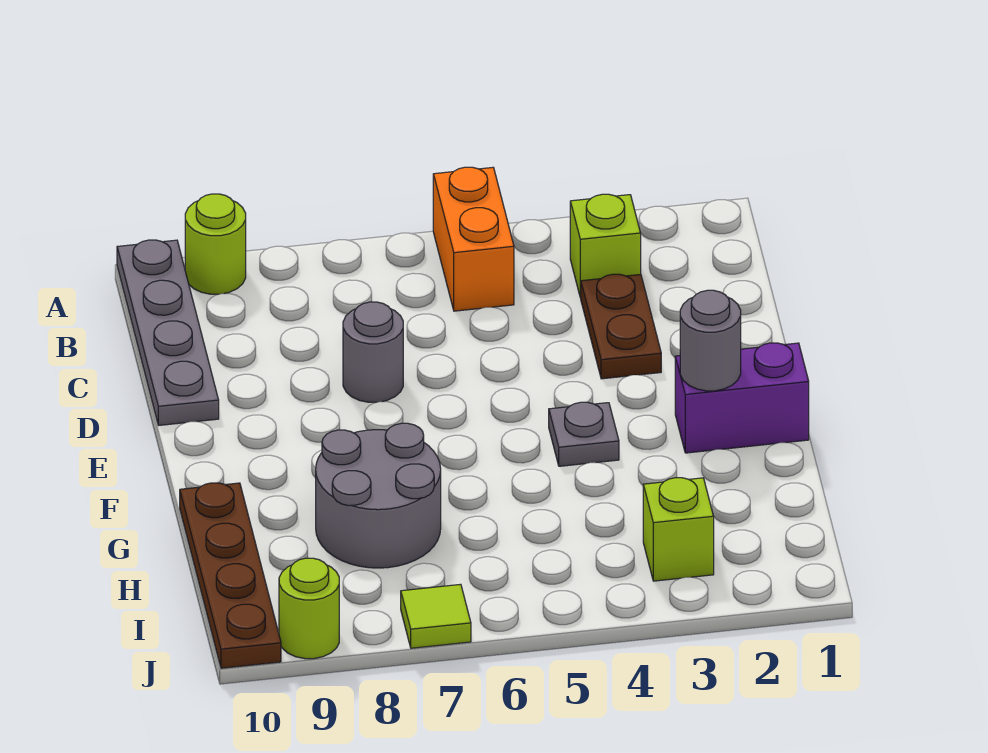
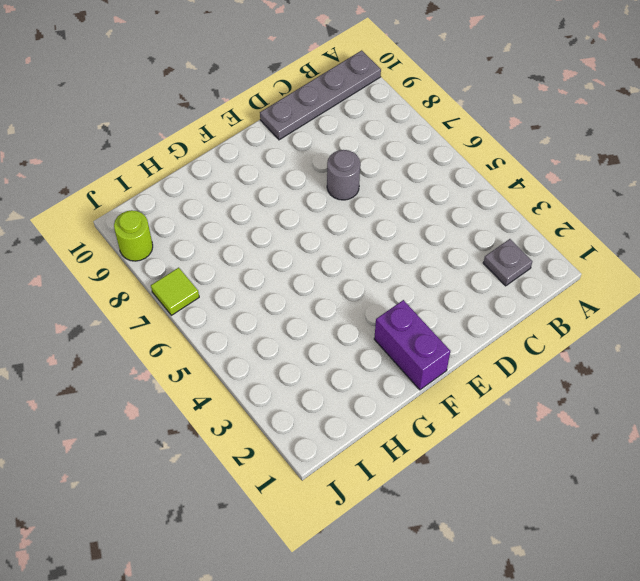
grey plate B2 level 1 -> grey plate F4 level 1
none -> orange brick A5:B5 level 1
none -> lime round brick A9 level 1
none -> lime brick B3 level 1

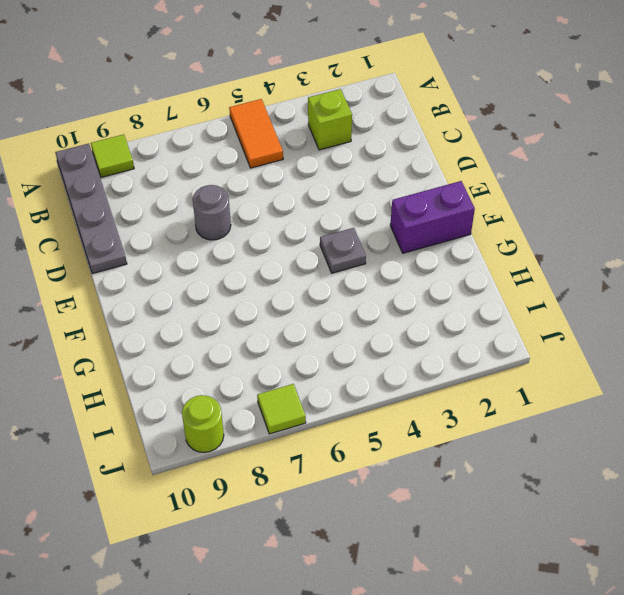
orange tile A5:B5 level 1 -> orange brick A5:B5 level 1
lime tile A9 level 1 -> lime round brick A9 level 1
none -> brown plate C3:D3 level 1
none -> grey round brick G7:H8 level 1
none -> brown plate G10:J10 level 1

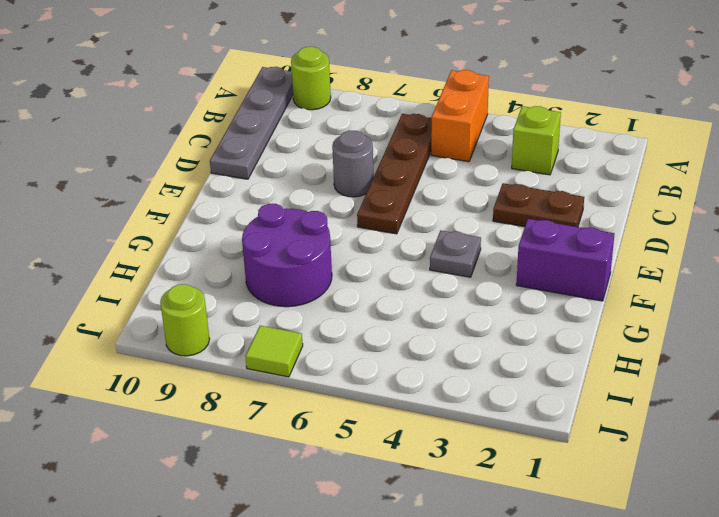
brown plate B6:E6 level 1 -> brown plate G10:J10 level 1
brown plate D2:D3 level 1 -> brown plate C3:D3 level 1
purple round brick G7:H8 level 1 -> grey round brick G7:H8 level 1
none -> lime brick I3 level 1
none -> grey round brick F2 level 2

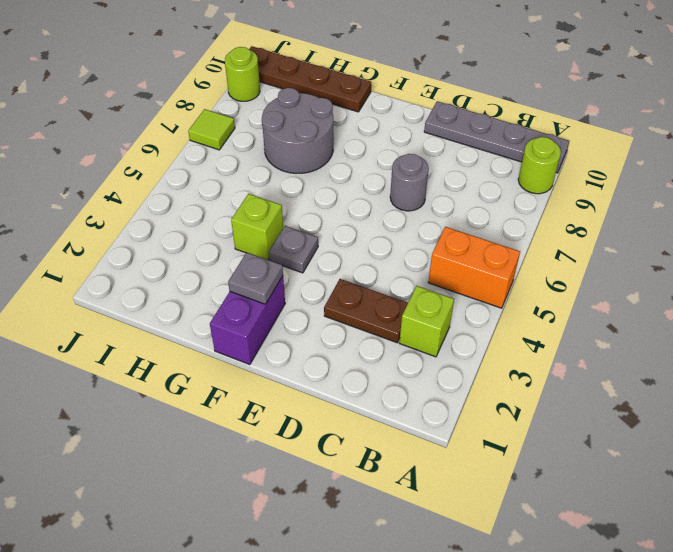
grey plate F2 level 2 -> grey round brick F2 level 2
lime brick G4 level 1 -> lime brick I3 level 1

